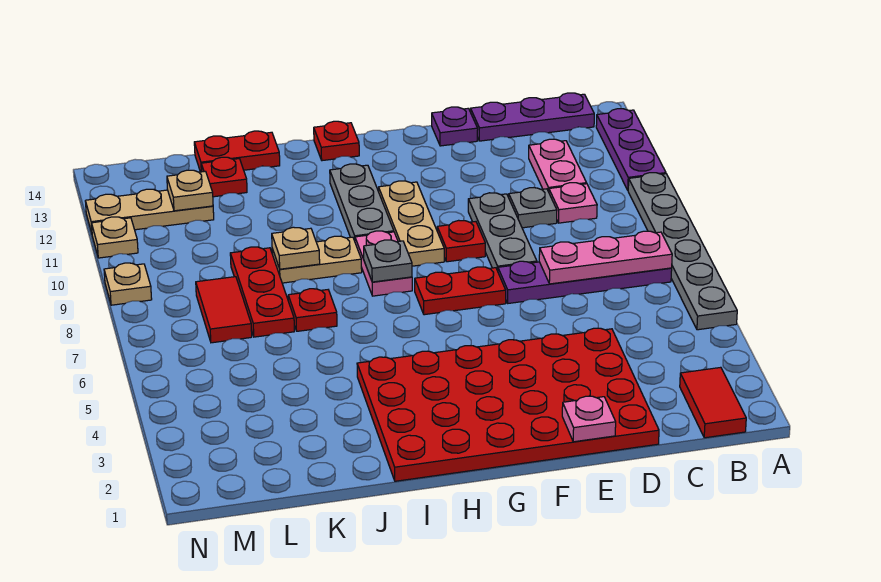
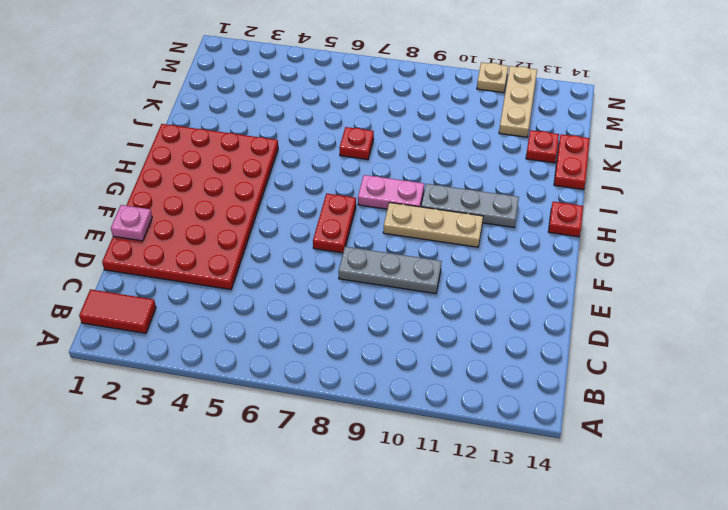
none -> grey plate A5:A10 level 1
none -> purple plate A11:A13 level 1
none -> purple plate B7:E7 level 1
none -> purple plate B14:D14 level 1

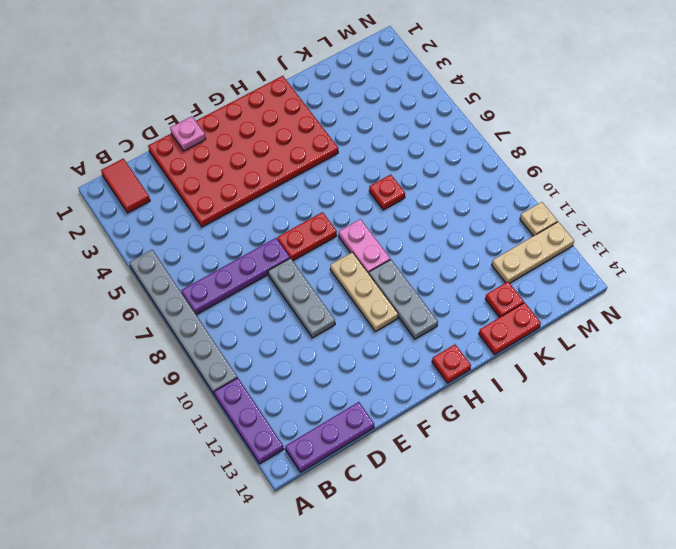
none -> pink plate C10 level 1
none -> pink plate C11:C12 level 1
none -> grey plate D10 level 1
none -> purple plate E14 level 1

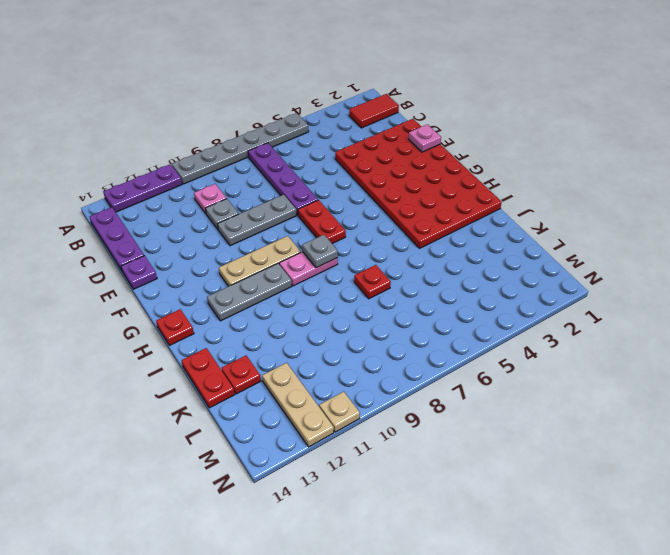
none -> pink plate C11:C12 level 1
none -> red plate F9 level 1
none -> tan plate I9:J9 level 1
none -> red plate K7:K9 level 1

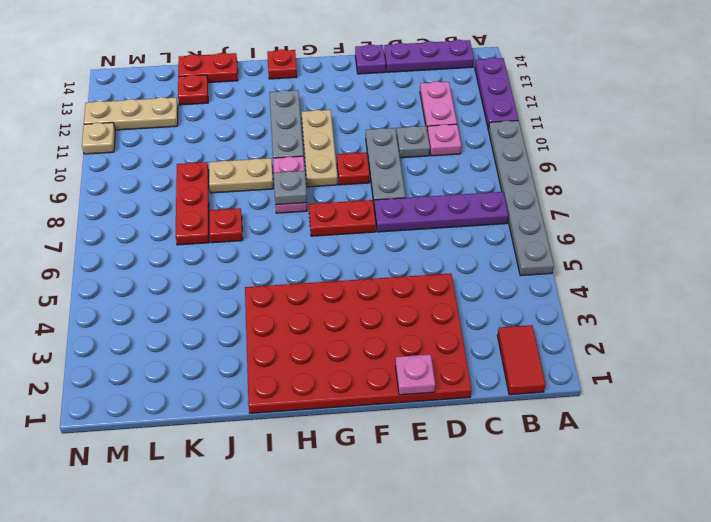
none -> red tile L7:L8 level 1
none -> tan plate N9 level 1
none -> pink plate B7:D7 level 2
none -> tan plate J9 level 2

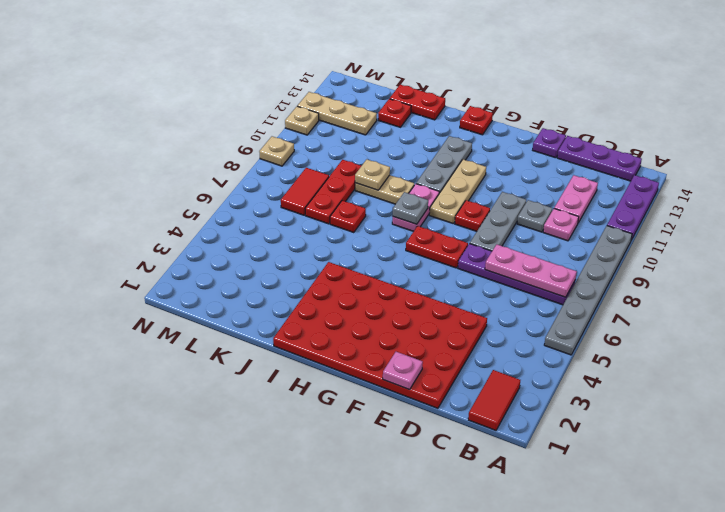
none -> tan plate L12 level 2

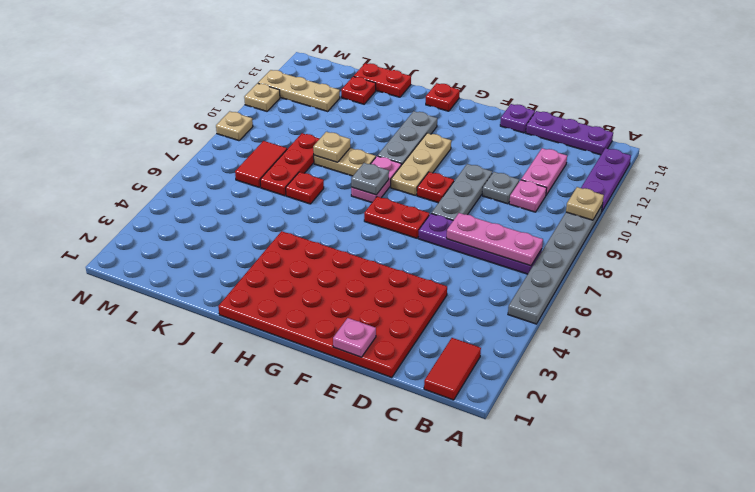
tan plate A10 level 2 -> tan plate L12 level 2

